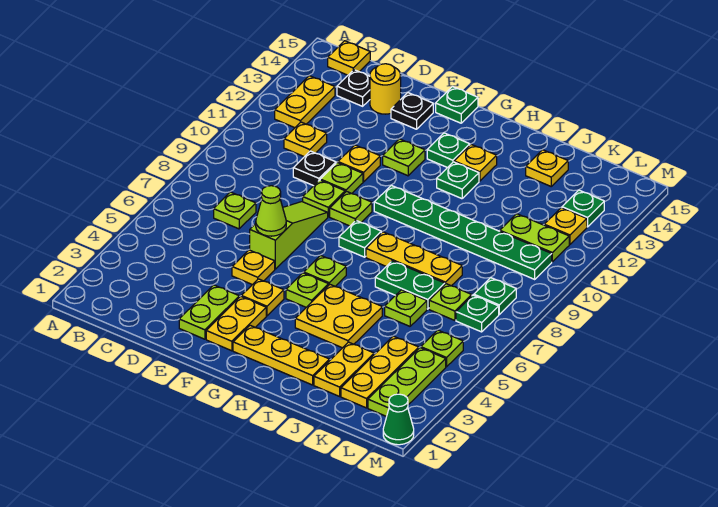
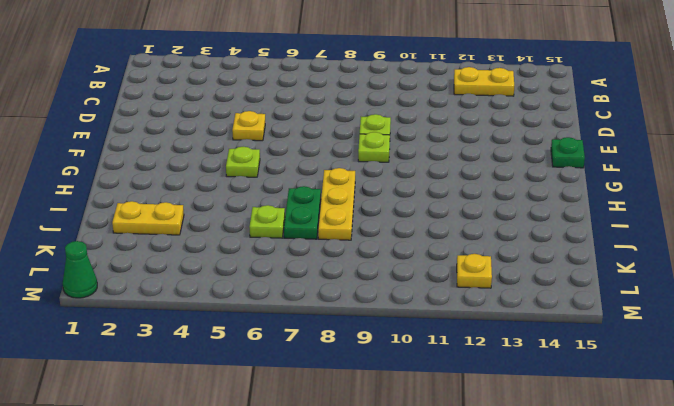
none -> yellow plate B15 level 1
none -> lime plate C7 level 1
none -> yellow plate C11 level 1
none -> black plate C14 level 1

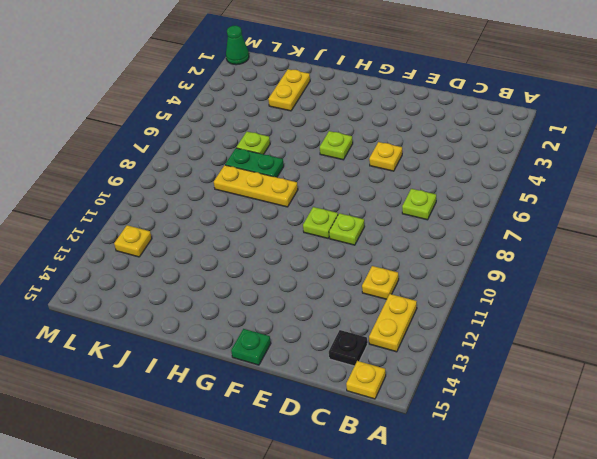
none -> black plate D10 level 1
none -> yellow round brick D14 level 1
none -> lime plate E2:E3 level 1
none -> lime slope E6:E8 level 1 top 6

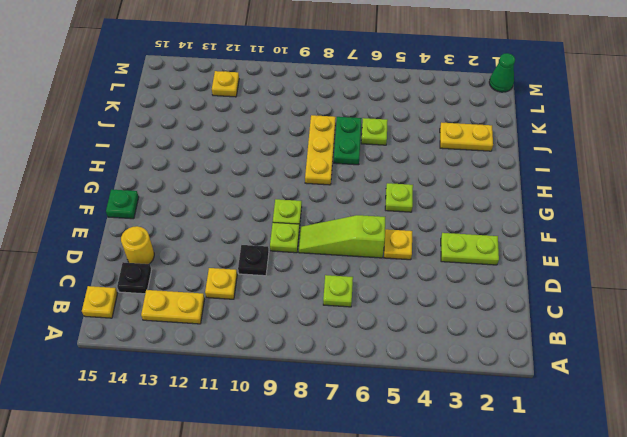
none -> lime plate E10 level 1
none -> yellow plate E11 level 1
none -> black plate E14 level 1
none -> yellow plate F2:F3 level 1

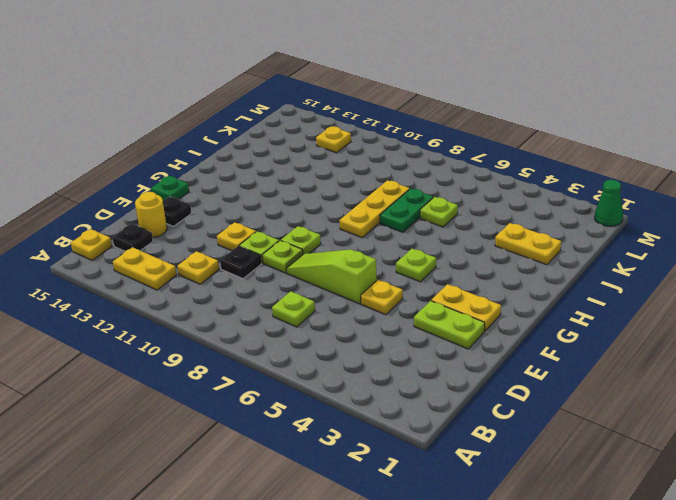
none -> yellow plate F4 level 1
none -> lime plate F12 level 1
none -> yellow plate G2:I2 level 1
none -> lime plate G6 level 1

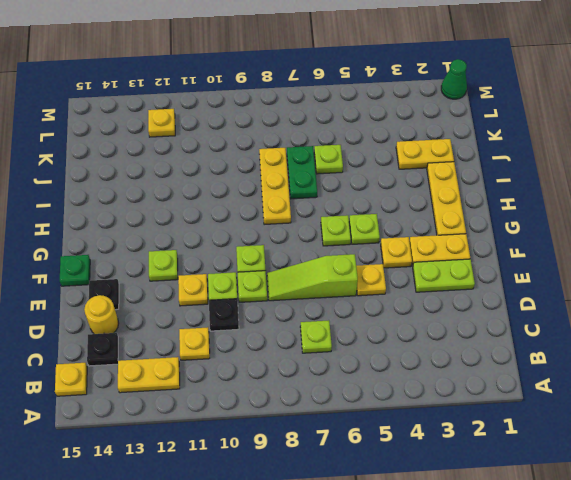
none -> green plate G8 level 1
none -> green plate G10:L10 level 1
none -> green plate G13 level 1
none -> yellow plate H4:I5 level 1

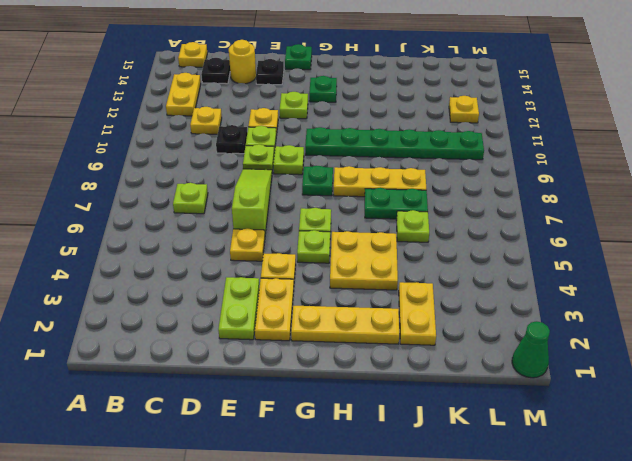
none -> green plate H12 level 1
none -> yellow plate H13 level 1
none -> yellow plate J14 level 1
none -> yellow plate K2:K4 level 1

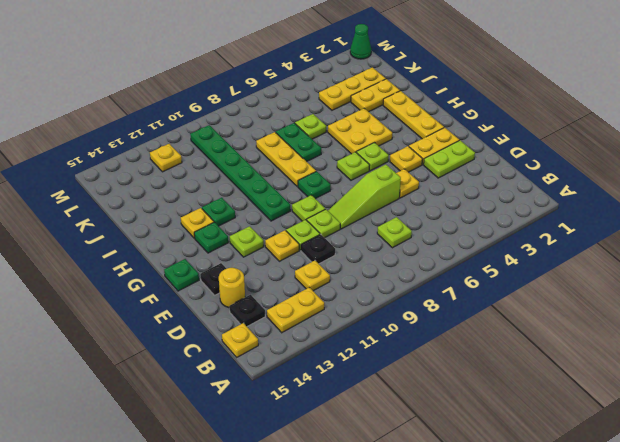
none -> yellow plate J14 level 1
none -> lime plate K7 level 1
none -> lime plate K11:L11 level 1
none -> lime plate L2:L4 level 1

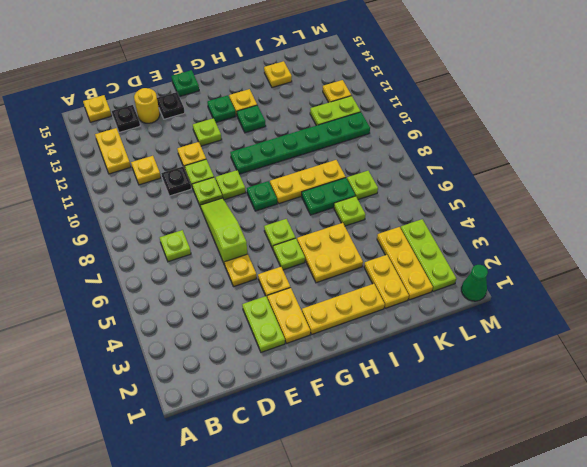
none -> lime plate L5 level 1
none -> green plate L7 level 1
none -> green plate L8 level 1
none -> green plate L13 level 1

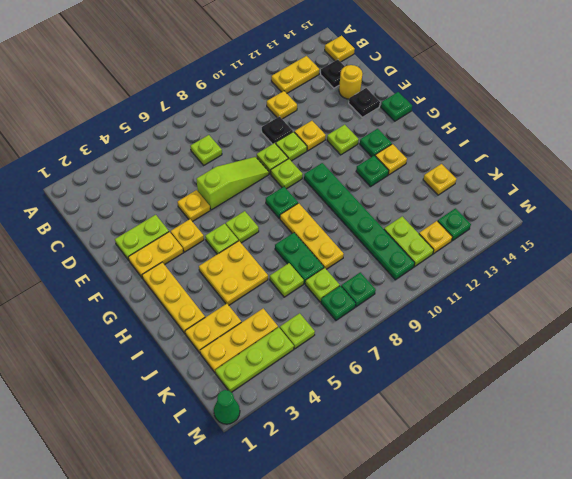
none -> lime cone E6 level 2

